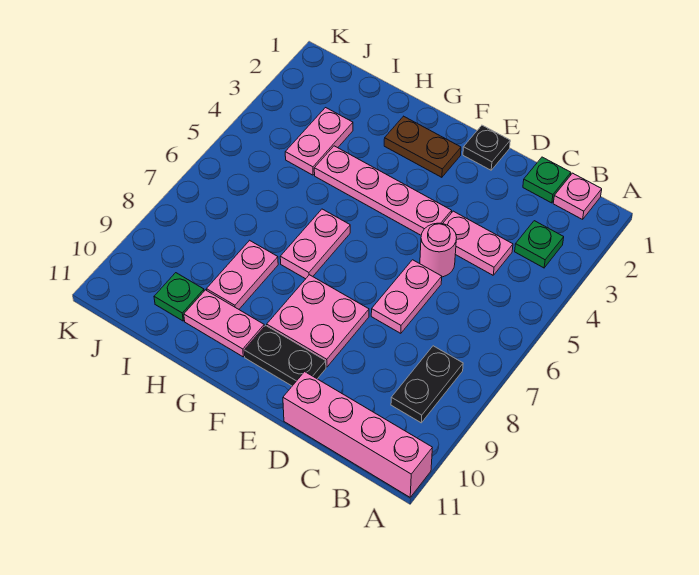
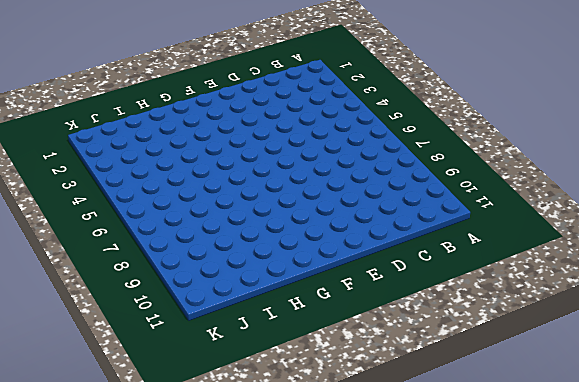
none -> pink brick A11:D11 level 1
none -> pink plate B1 level 1
none -> green plate B3 level 1

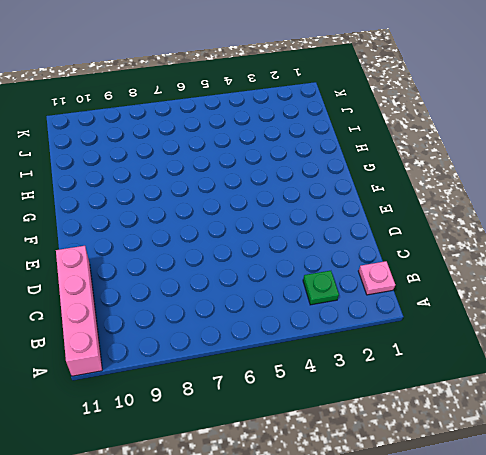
none -> black plate B8:B9 level 1
none -> green plate C1 level 1
none -> pink plate C4:D4 level 1

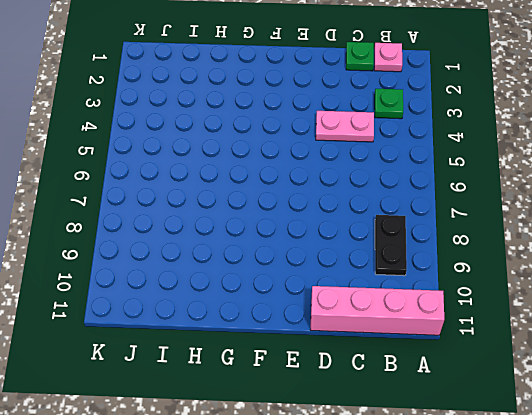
none -> pink round brick D5 level 1
none -> pink plate D6:D7 level 1
none -> black plate E1 level 1

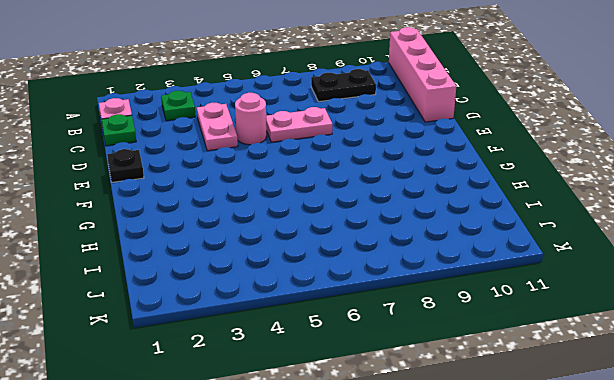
none -> pink plate E4:H4 level 1
none -> pink plate E8:F9 level 1
none -> black plate E10:F10 level 1

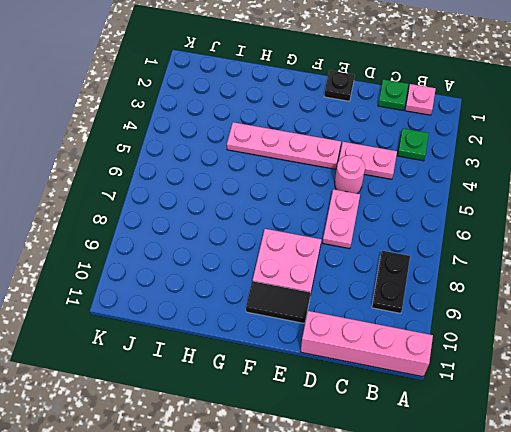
black tile E10:F10 level 1 -> black plate E10:F10 level 1
none -> brown plate F2:G2 level 1
none -> pink plate G6:G7 level 1
none -> pink plate G10:H10 level 1

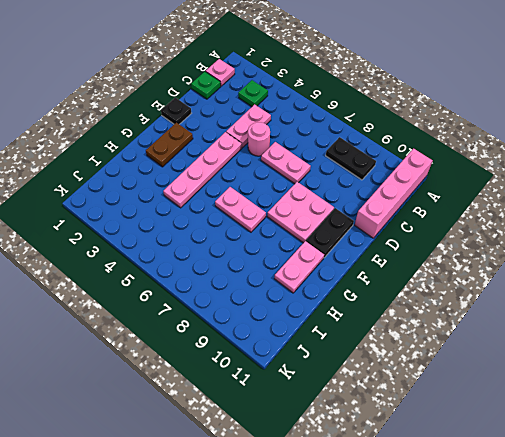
none -> pink plate H8:H9 level 1
none -> pink plate I3:I4 level 1
none -> green plate I10 level 1

